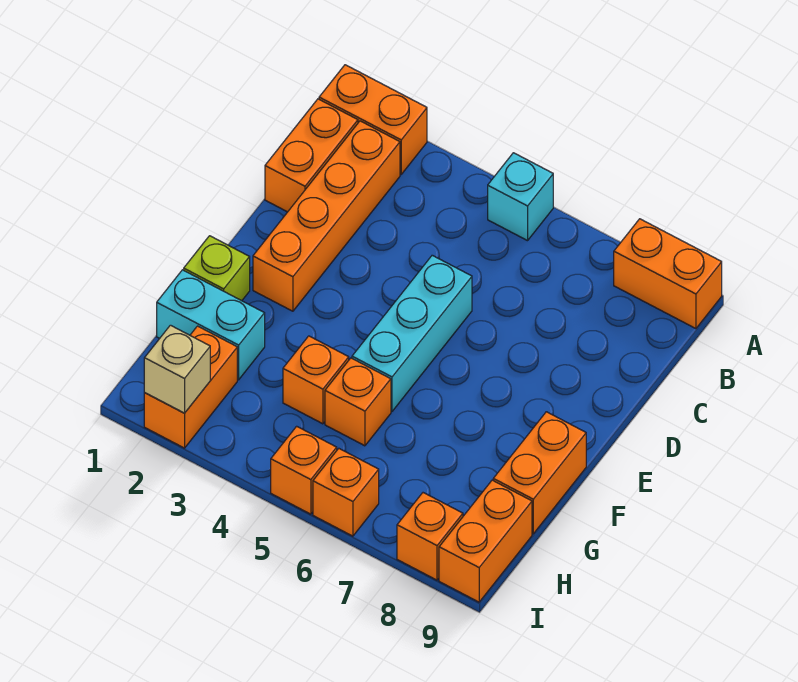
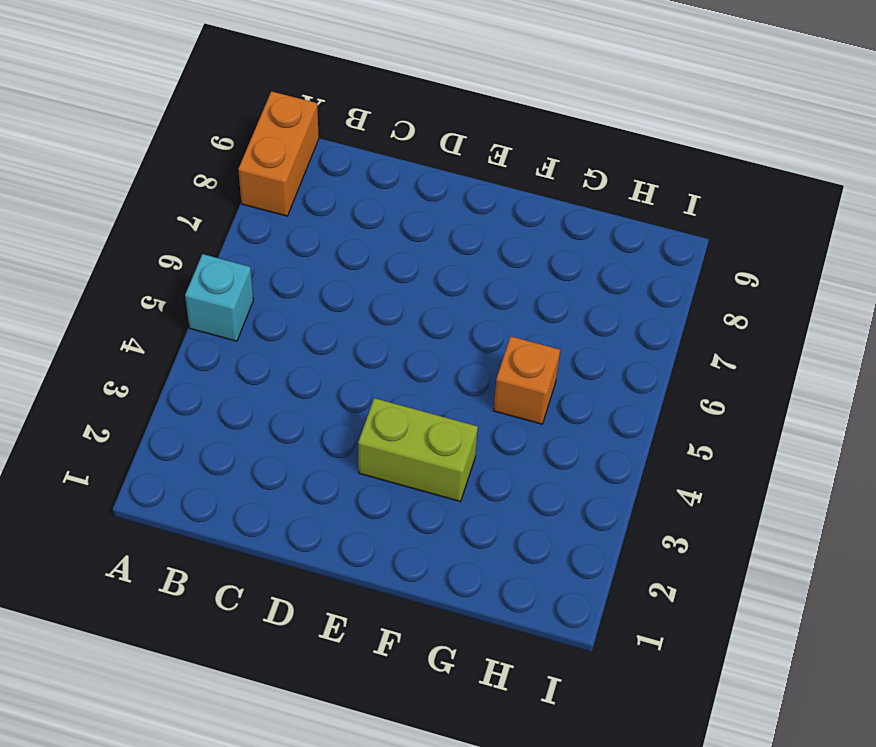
lime brick E3:F3 level 1 -> none
none -> orange brick A1:A2 level 1
none -> orange brick B1:C1 level 1
none -> orange brick B2:E2 level 1

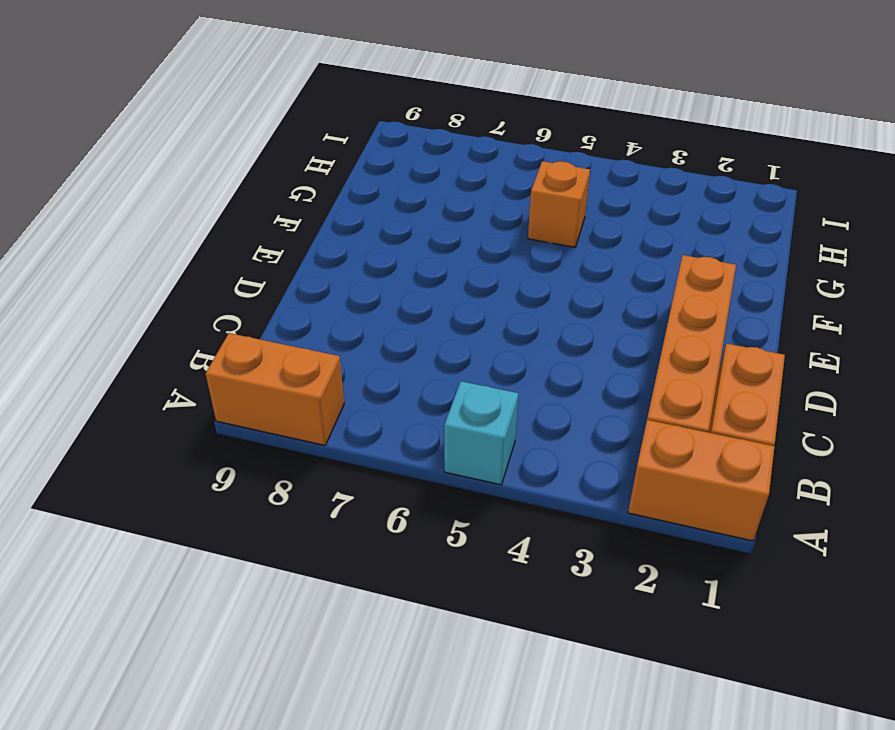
none -> cyan brick D5:F5 level 1
none -> lime brick F1 level 1
none -> orange brick F9:G9 level 1

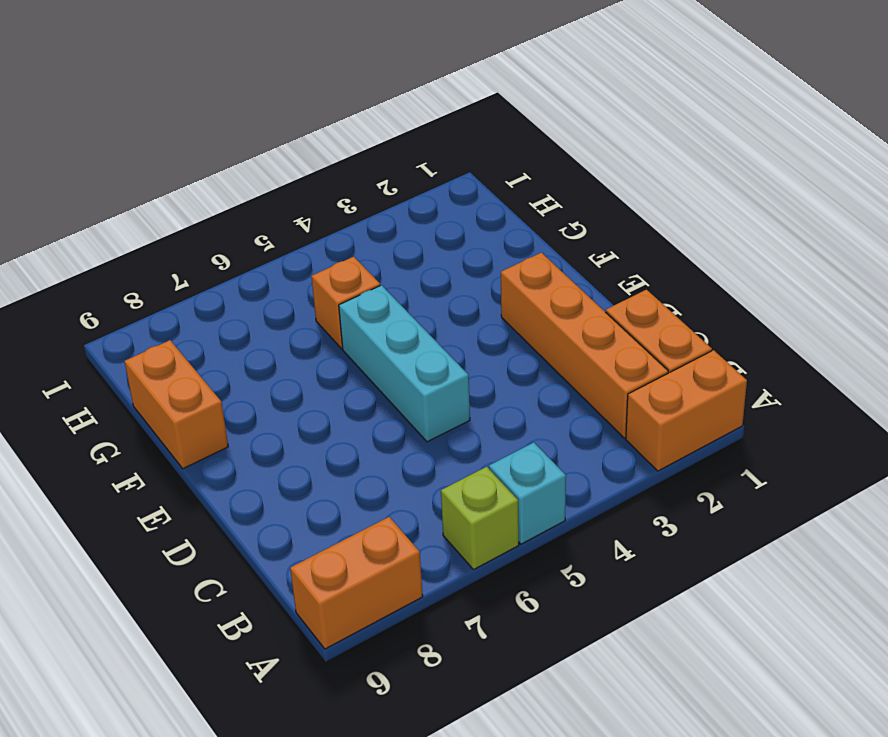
lime brick A6 level 1 -> lime brick F1 level 1
none -> cyan brick G1:G2 level 1
none -> orange brick G4 level 1
none -> orange brick H2:I2 level 1

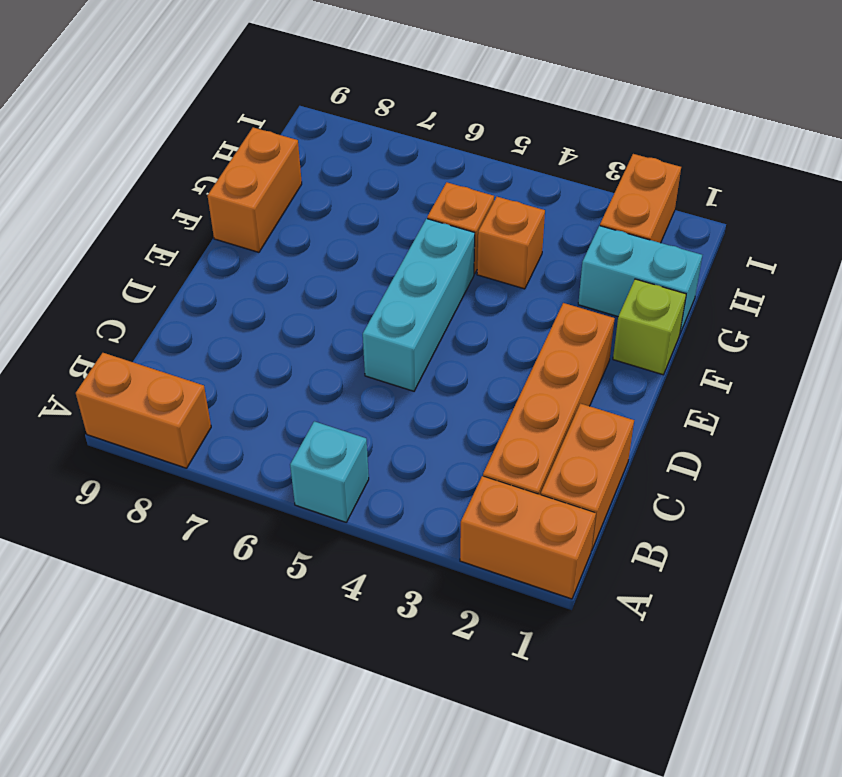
none -> orange brick H9:I9 level 1
none -> orange brick I5 level 1
none -> orange brick I6 level 1

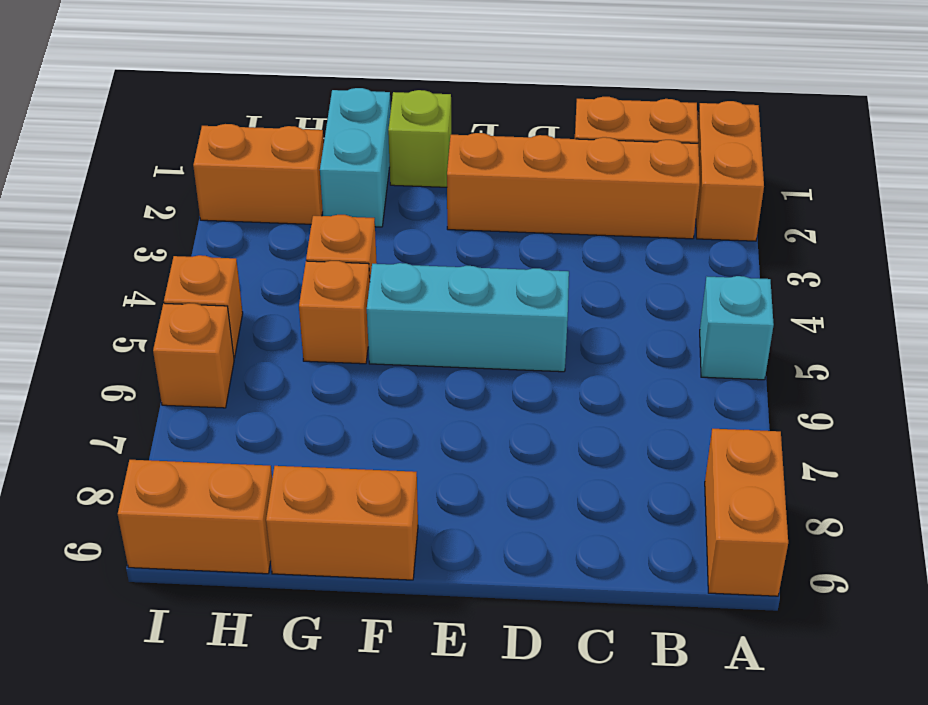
none -> orange brick I8 level 1
none -> tan brick I2 level 2

